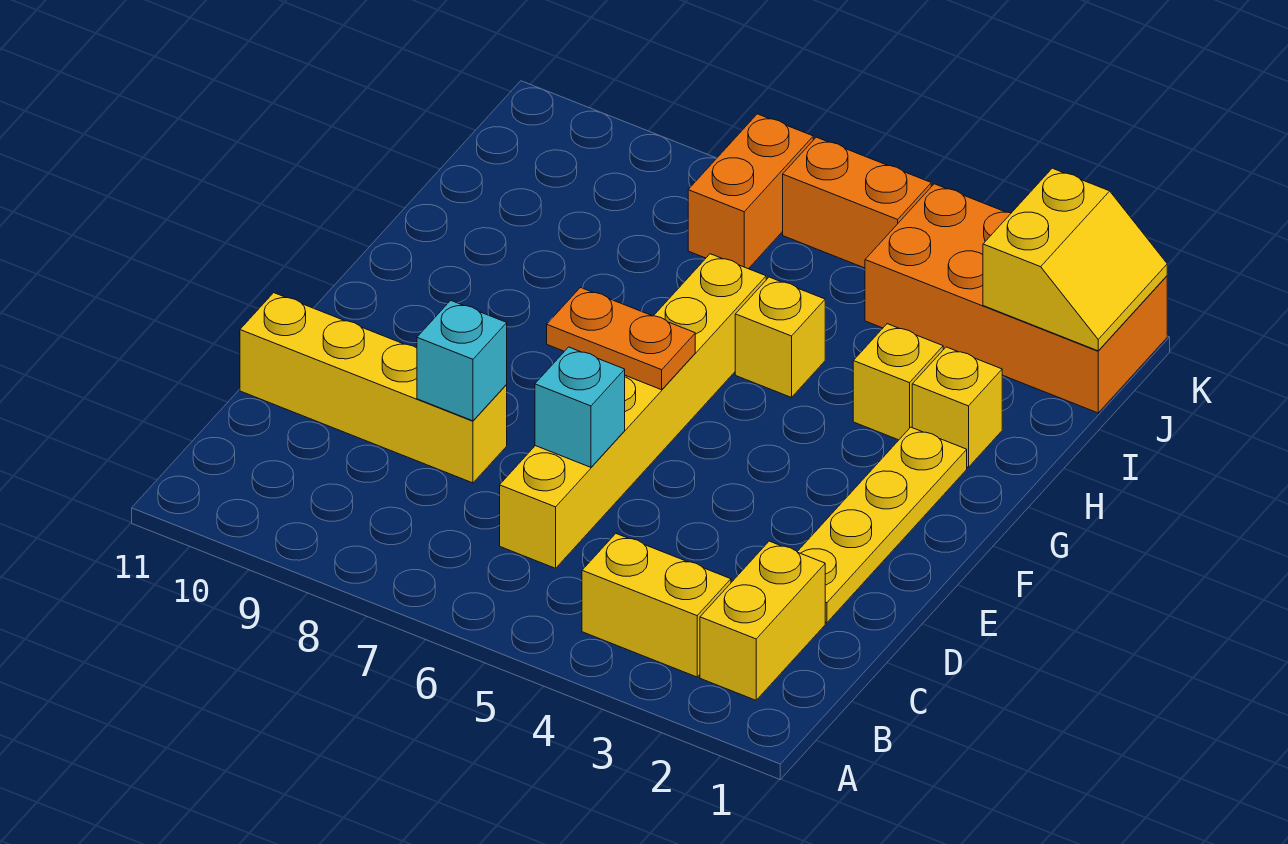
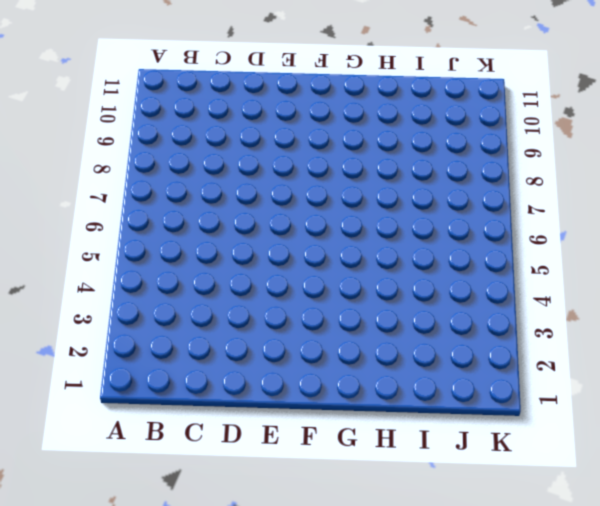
none -> yellow brick B2:C2 level 1
none -> yellow brick B3:B4 level 1
none -> yellow brick C6:H6 level 1

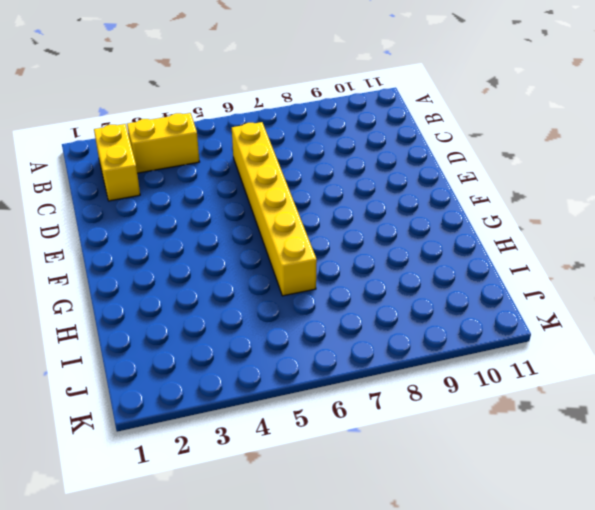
none -> yellow plate D2:G2 level 1
none -> yellow brick D8:D11 level 1
none -> yellow brick H2 level 1

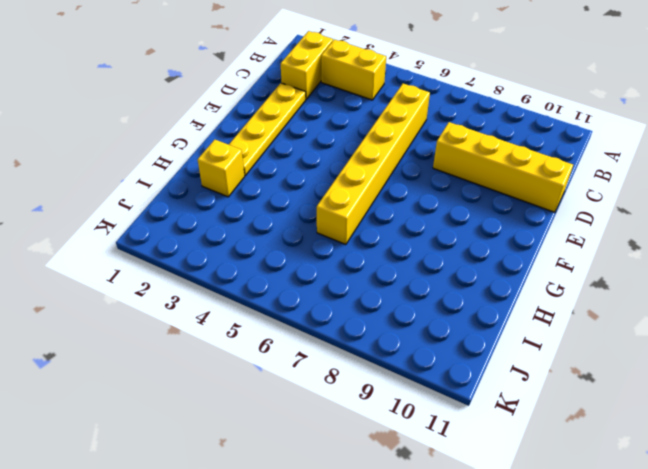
none -> yellow brick H3 level 1
none -> yellow brick H5 level 1
none -> orange brick J1:K4 level 1

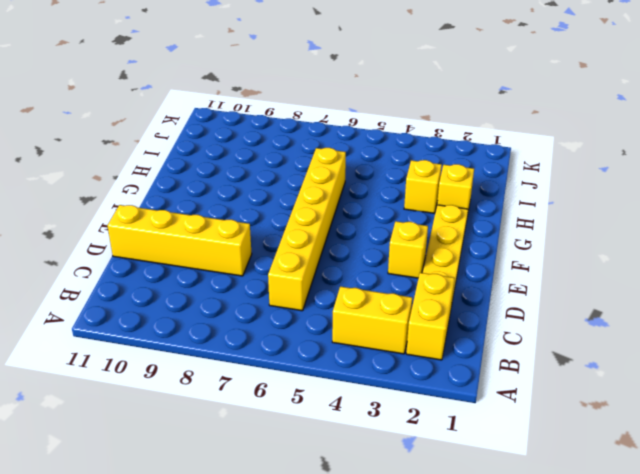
yellow brick E3 level 1 -> yellow brick H5 level 1
none -> orange brick J1:K4 level 1
none -> orange brick J7:K7 level 1
none -> orange brick K5:K6 level 1

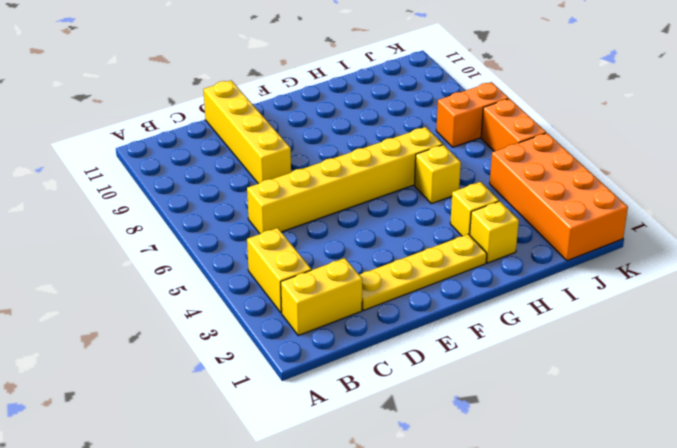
none -> cyan brick D6 level 2
none -> cyan brick D8 level 2
none -> orange plate F6:F7 level 2

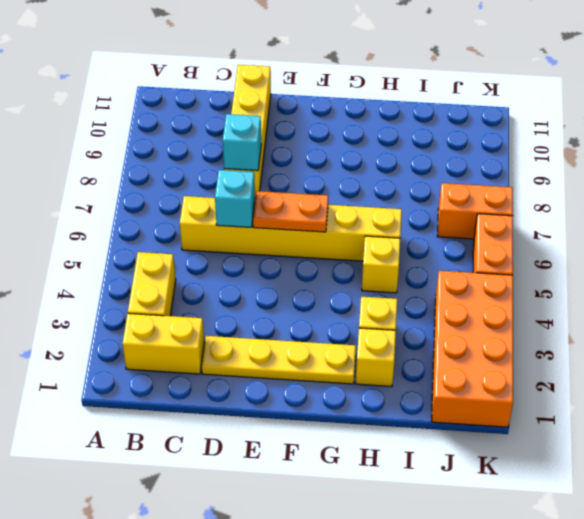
orange plate E6:F6 level 2 -> orange plate F6:F7 level 2
none -> yellow slope J1:K2 level 2 top 2

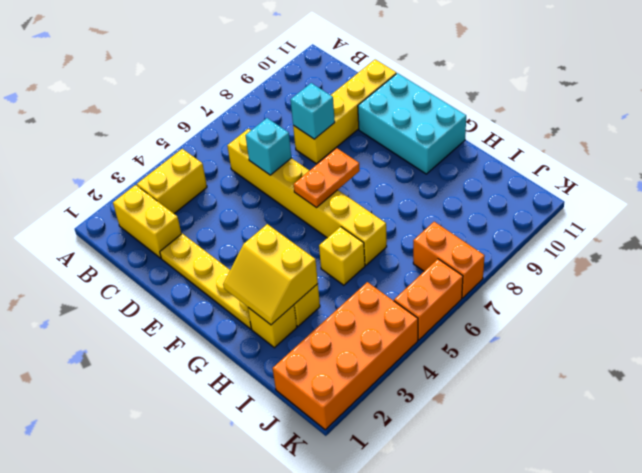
cyan brick E10:G11 level 1 -> none
yellow slope G2:H3 level 2 top 3 -> yellow slope J1:K2 level 2 top 2

